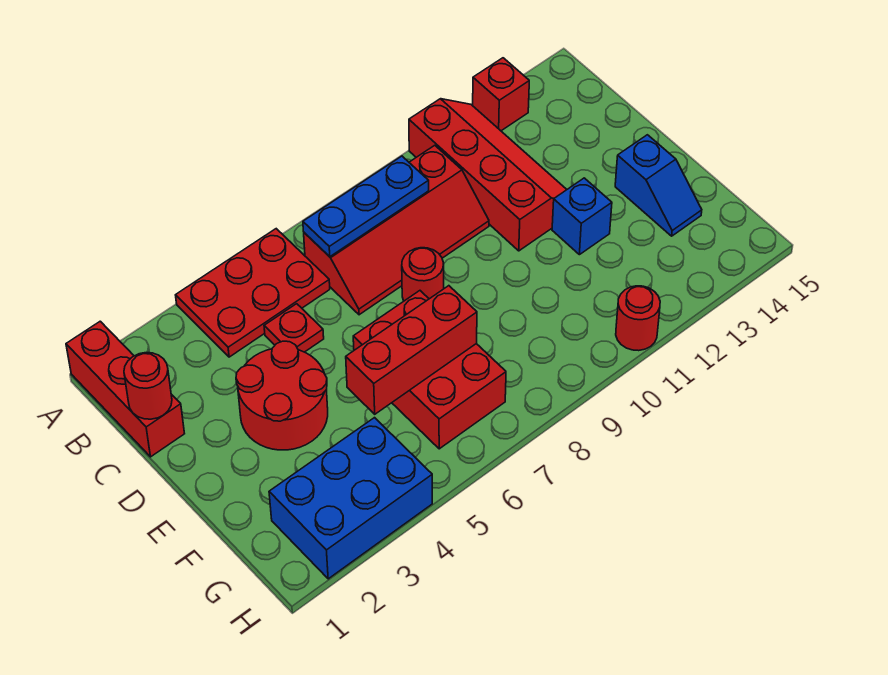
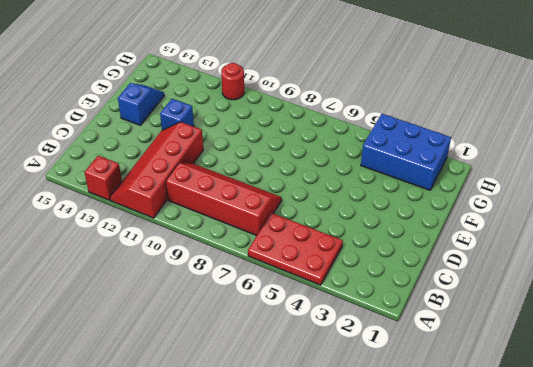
none -> red brick A1:C1 level 1
none -> red plate C5 level 1
none -> red round brick D3:E4 level 1

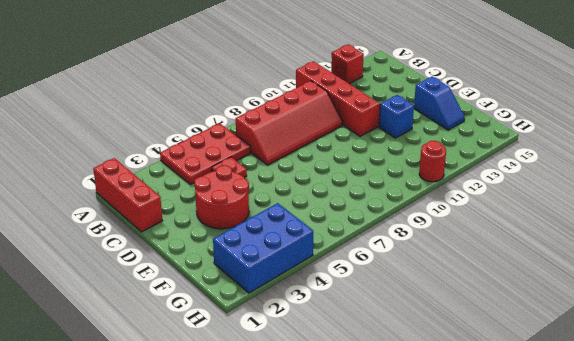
none -> red round brick D8 level 1
none -> red brick E6:G7 level 1
none -> blue plate B7:B9 level 2

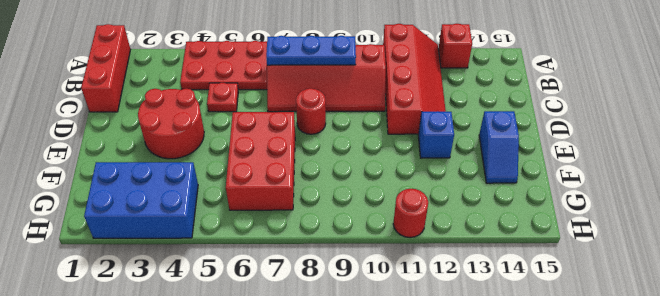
none -> red round brick C1 level 2
none -> red brick F5:F7 level 2

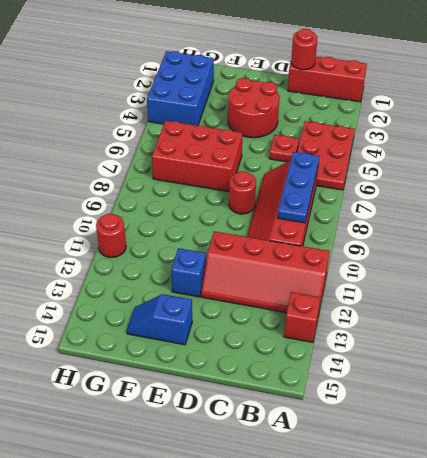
none -> red brick F5:F7 level 2

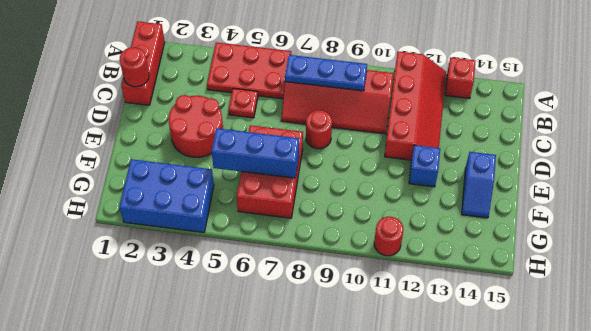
blue brick F5:F7 level 2 -> red brick F5:F7 level 2

